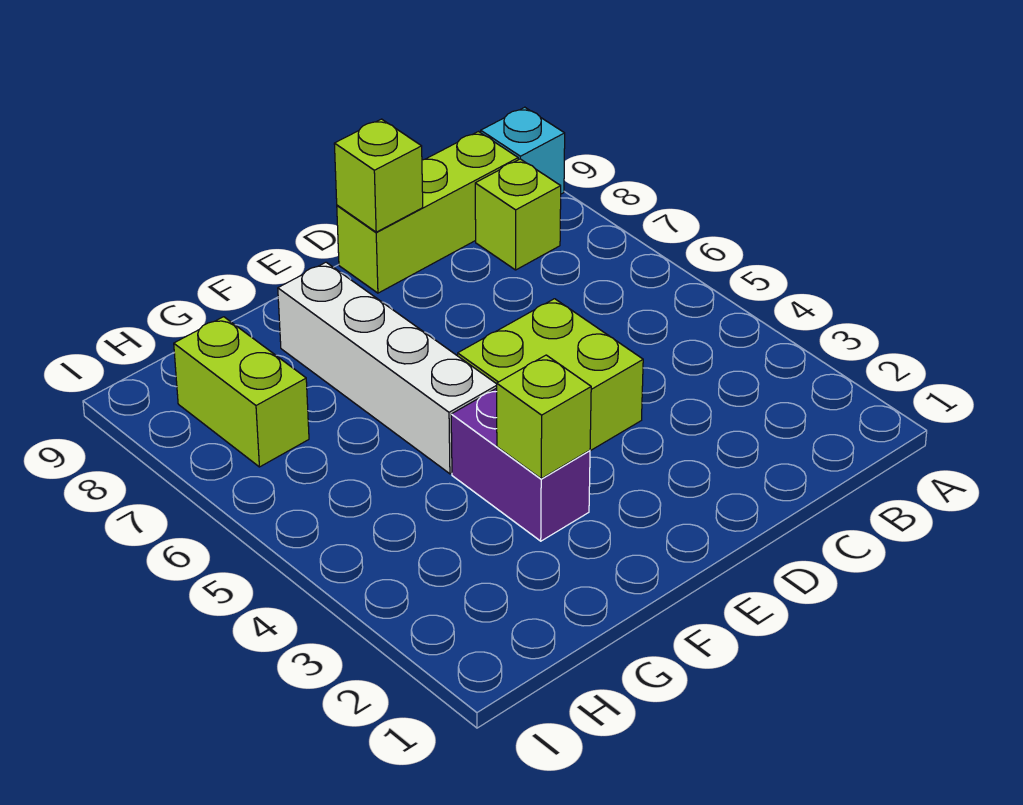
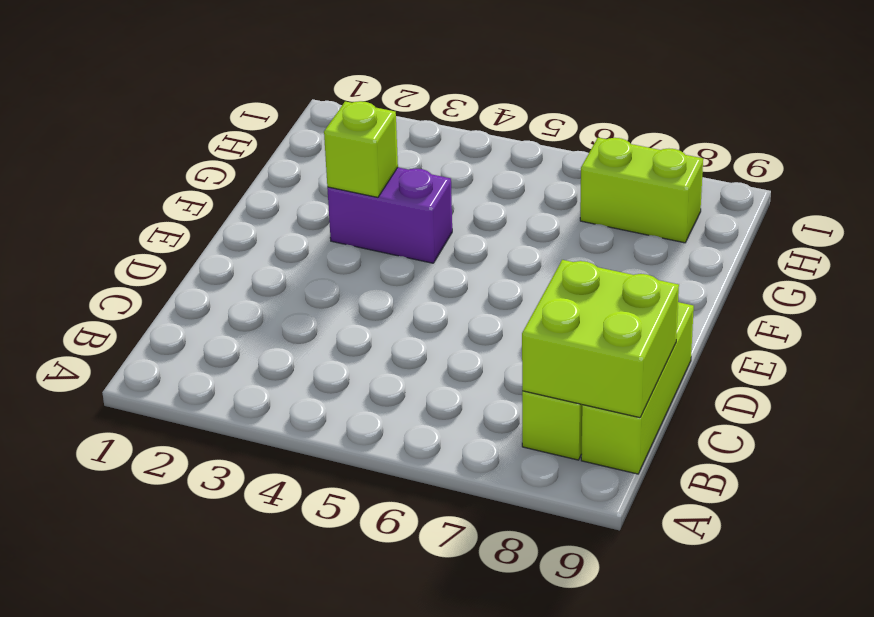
lime brick B8:C9 level 2 -> lime brick D4:E5 level 1
none -> cyan brick A9 level 1
none -> white brick F5:F8 level 1

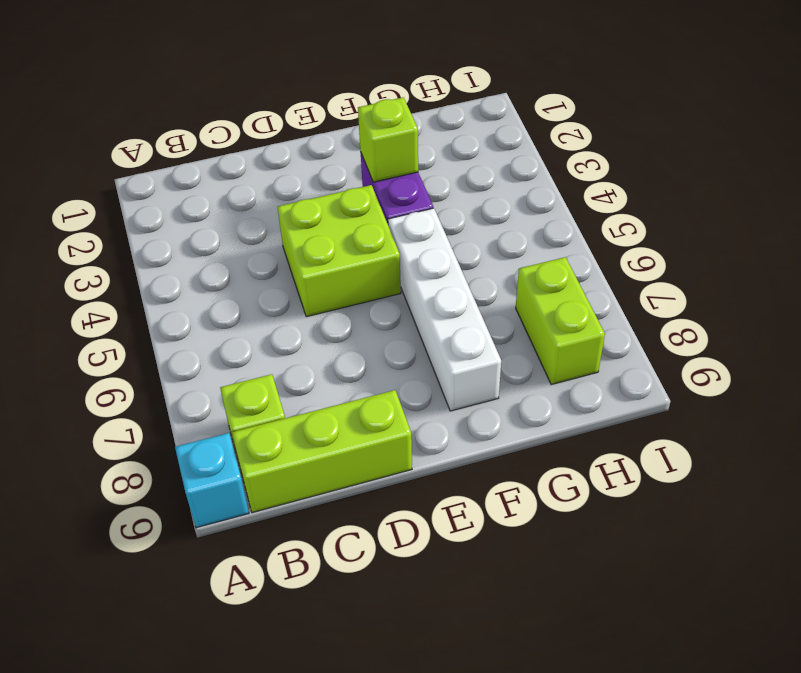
none -> lime brick D9 level 2

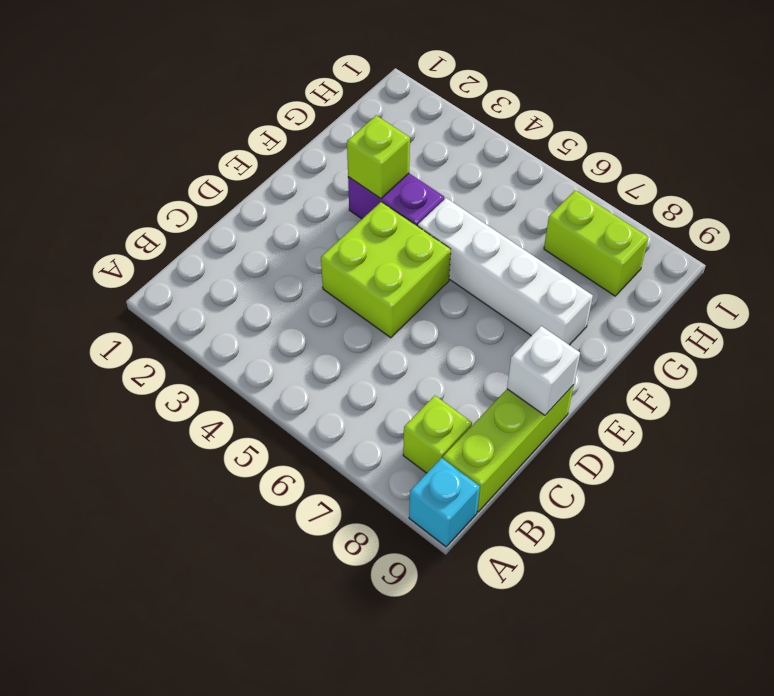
white brick D9 level 2 -> lime brick D9 level 2

